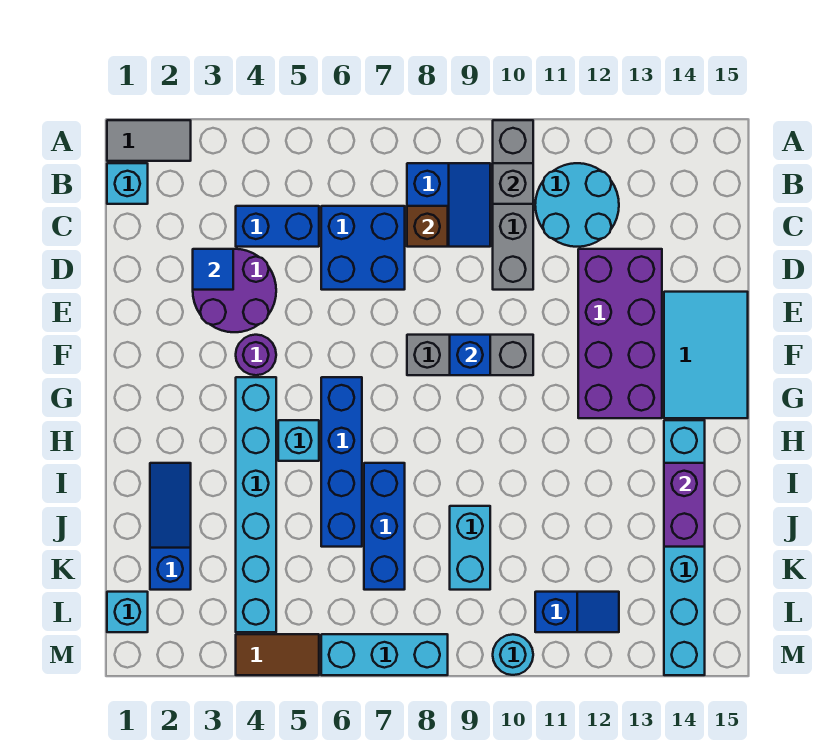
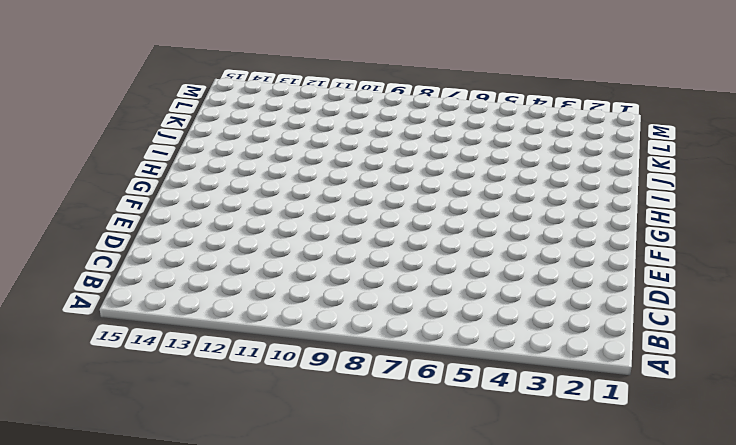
none -> grey tile A1:A2 level 1
none -> grey brick A10:D10 level 1
none -> cyan brick B1 level 1

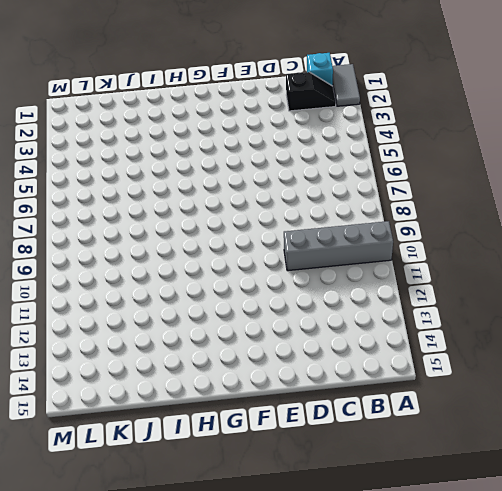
black slope B2:C2 level 1 top C -> none
none -> blue slope B8:C9 level 1 top 8
none -> cyan round brick B11:C12 level 1
none -> blue brick C4:C5 level 1

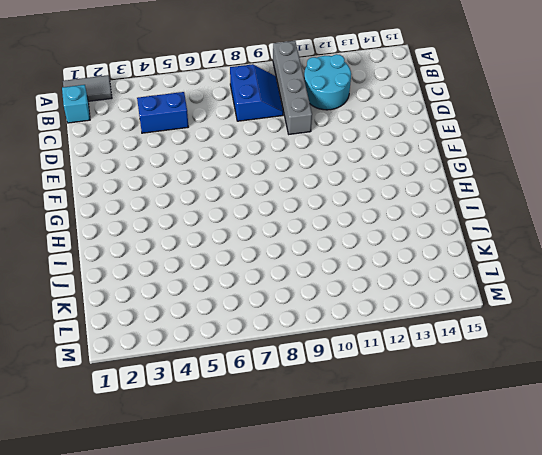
none -> blue brick C6:D7 level 1
none -> purple round brick D3:E4 level 1
none -> purple brick D12:G13 level 1

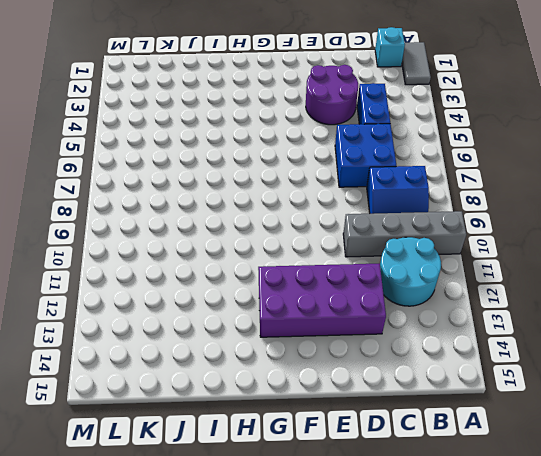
none -> cyan tile E14:G15 level 1
none -> purple round brick F4 level 1
none -> grey brick F8:F10 level 1

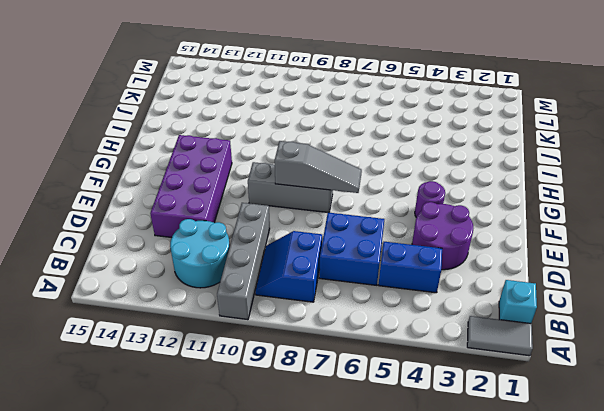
grey slope F7:F9 level 2 top 9 -> blue brick F9 level 2
none -> cyan tile E14:G15 level 1
none -> cyan brick G4:L4 level 1
none -> blue brick G6:J6 level 1

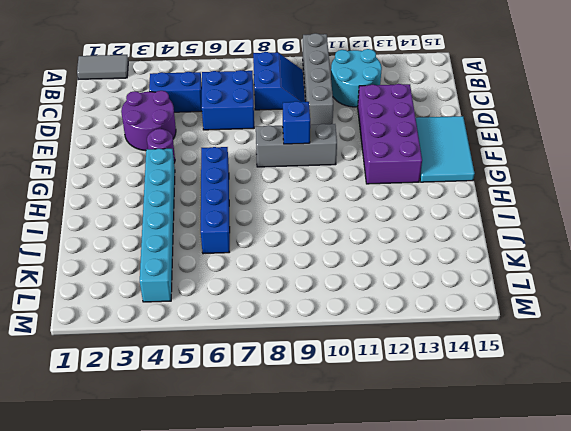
none -> cyan brick B1 level 1
none -> cyan brick H5 level 1
none -> cyan brick H14:M14 level 1

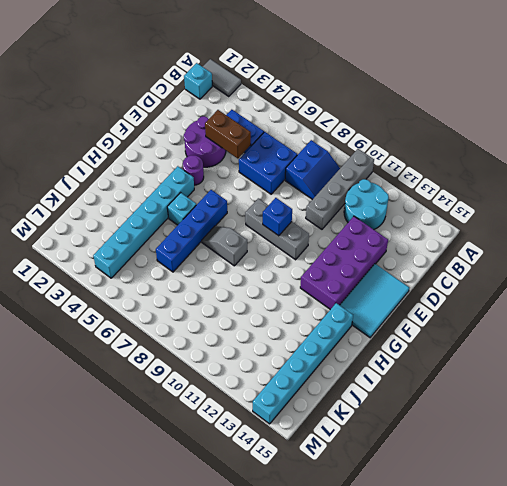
brown brick D4:D5 level 2 -> none
grey slope H7:H8 level 1 top 8 -> none
none -> blue slope I2:K2 level 1 top K
none -> blue brick I7:K7 level 1
none -> cyan brick J9:K9 level 1

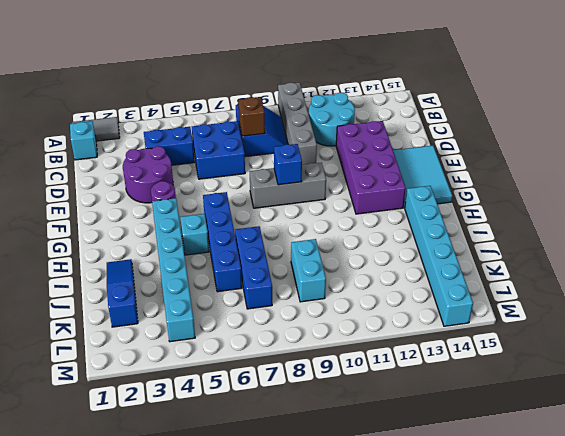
none -> cyan brick L1 level 1
none -> blue slope L11:L12 level 1 top 11
none -> brown tile M4:M5 level 1

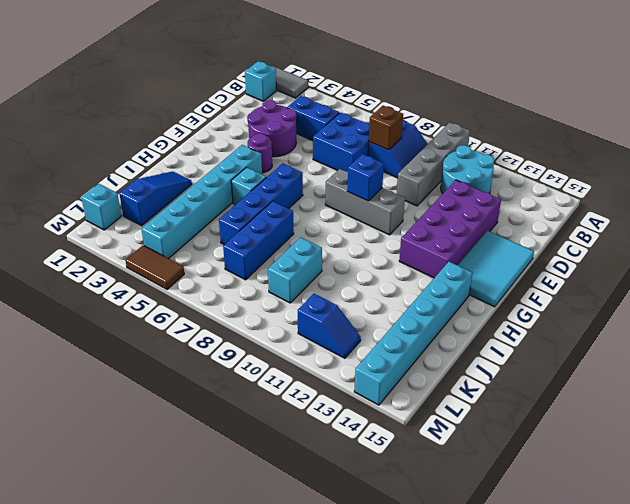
none -> cyan brick M6:M8 level 1
none -> cyan round brick M10 level 1
none -> grey brick B10 level 2

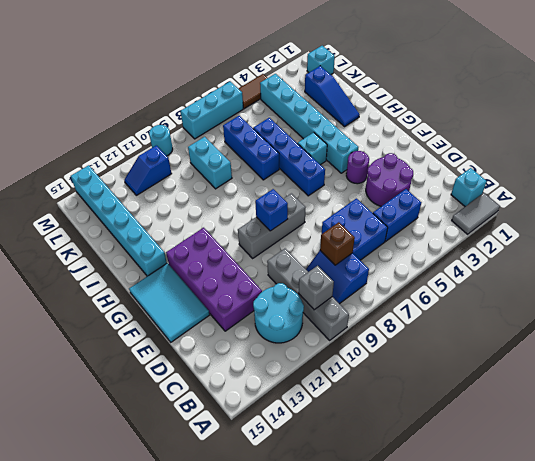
none -> blue tile D3 level 2
none -> purple brick I14:J14 level 2

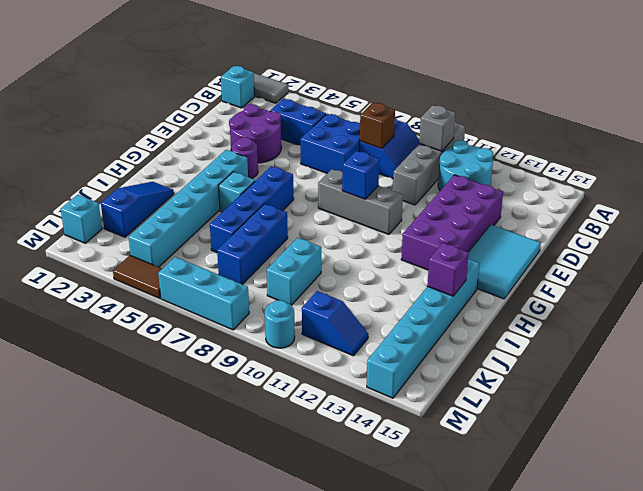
purple brick I14 level 2 -> purple brick I14:J14 level 2
none -> blue tile D3 level 2

